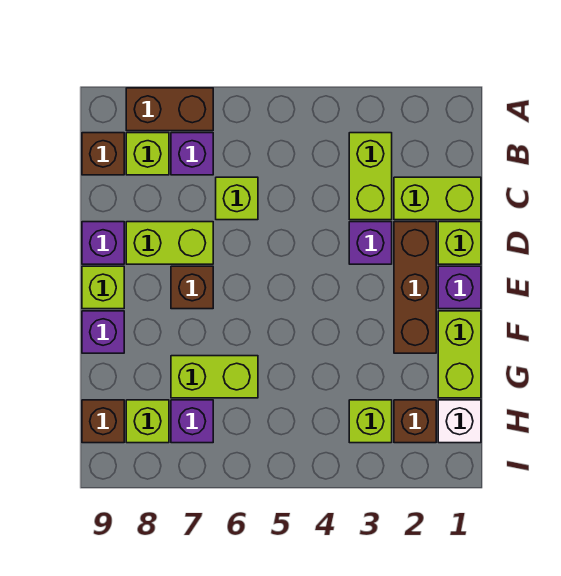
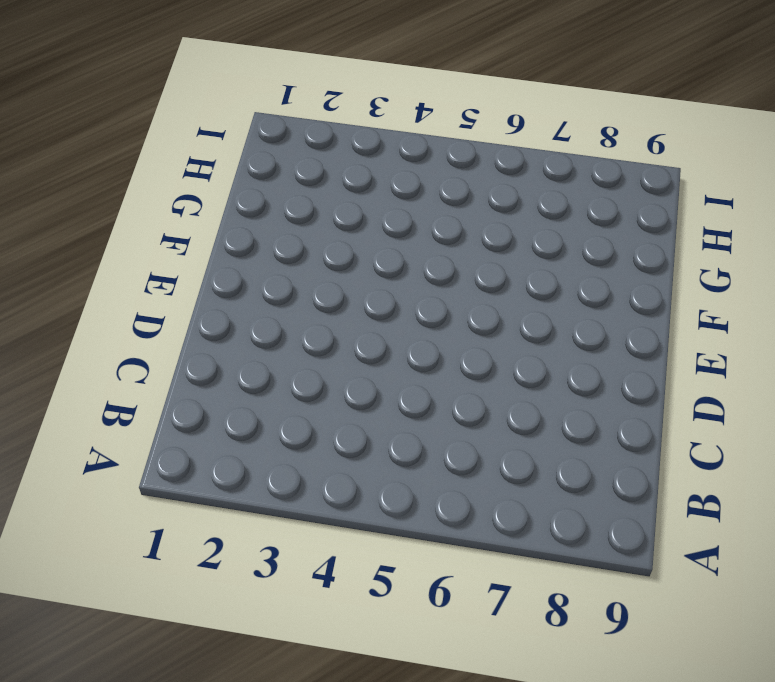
none -> brown brick A7:A8 level 1
none -> lime brick B3:C3 level 1
none -> purple brick B7 level 1

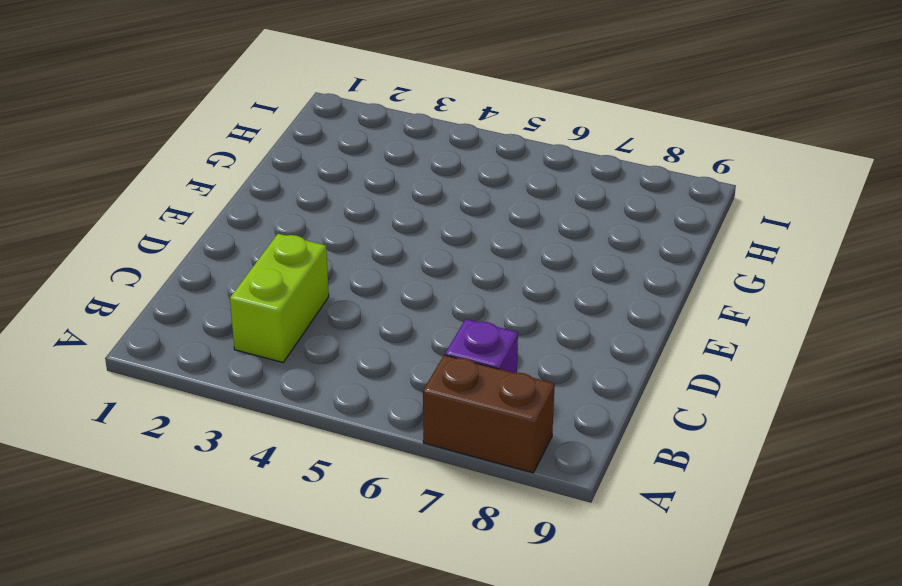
none -> lime brick B8 level 1
none -> brown brick B9 level 1
none -> lime brick C1:C2 level 1

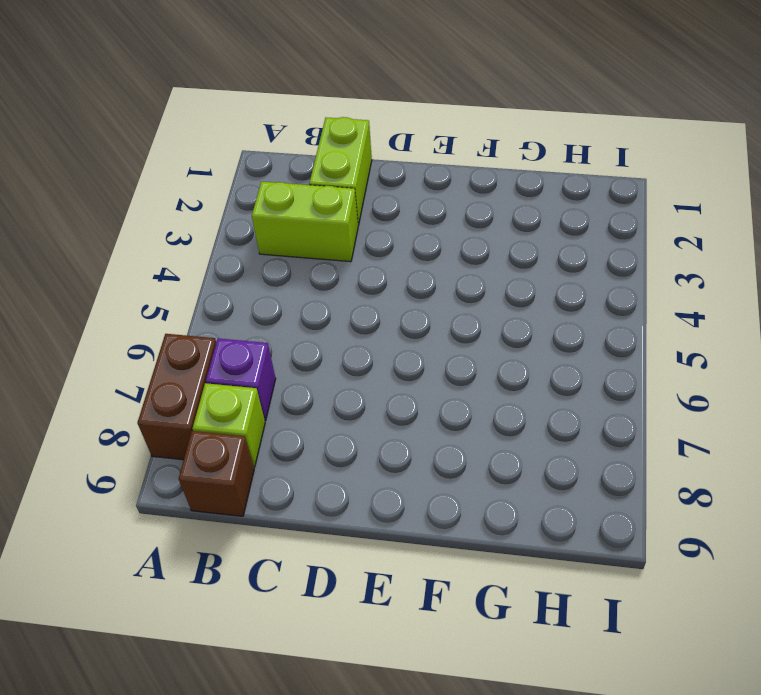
none -> lime brick C6 level 1
none -> lime brick D1 level 1
none -> brown brick D2:F2 level 1

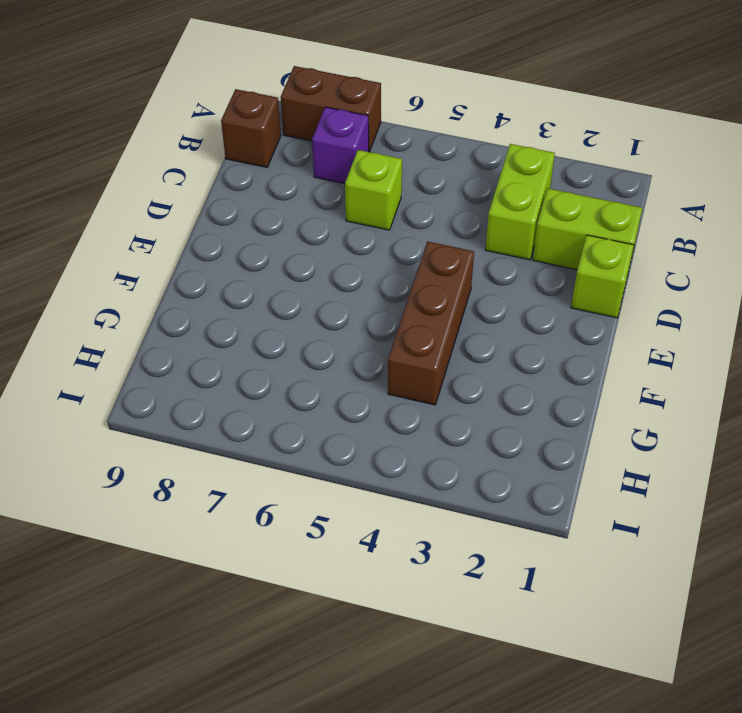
brown brick E4:G4 level 1 -> brown brick D2:F2 level 1
none -> lime brick B8 level 1
none -> purple brick D3 level 1
none -> lime brick D7:D8 level 1

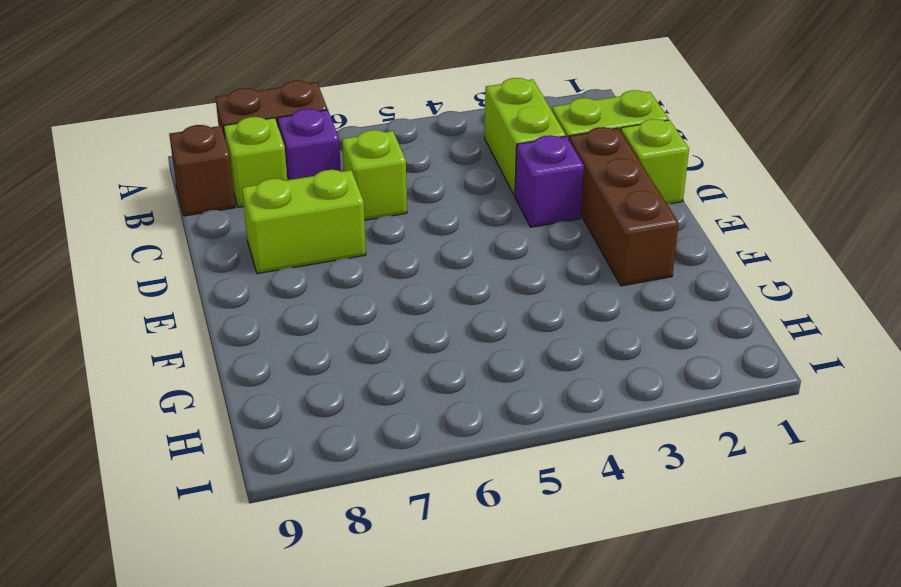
none -> purple brick D9 level 1
none -> purple brick E1 level 1
none -> brown brick E7 level 1

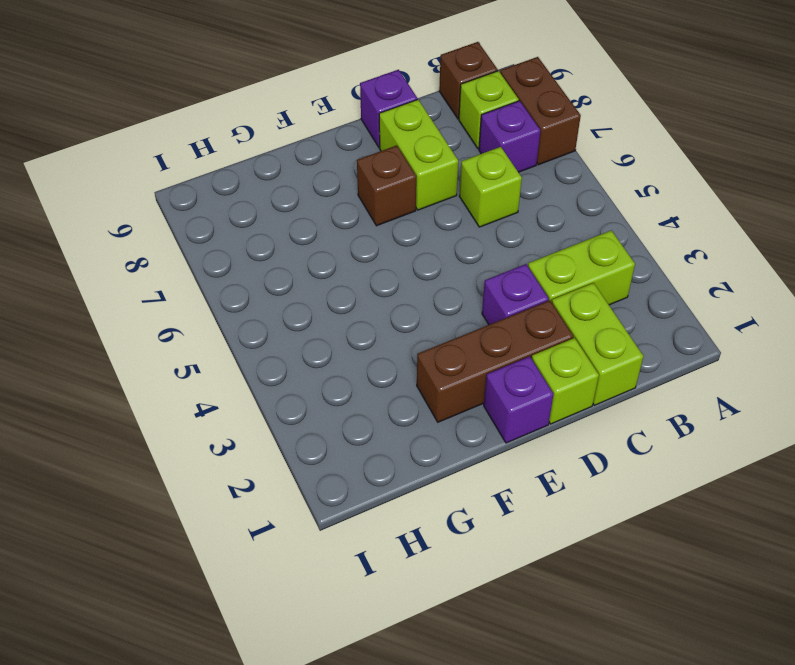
none -> lime brick E9 level 1
none -> lime brick F1:G1 level 1
none -> purple brick F9 level 1

